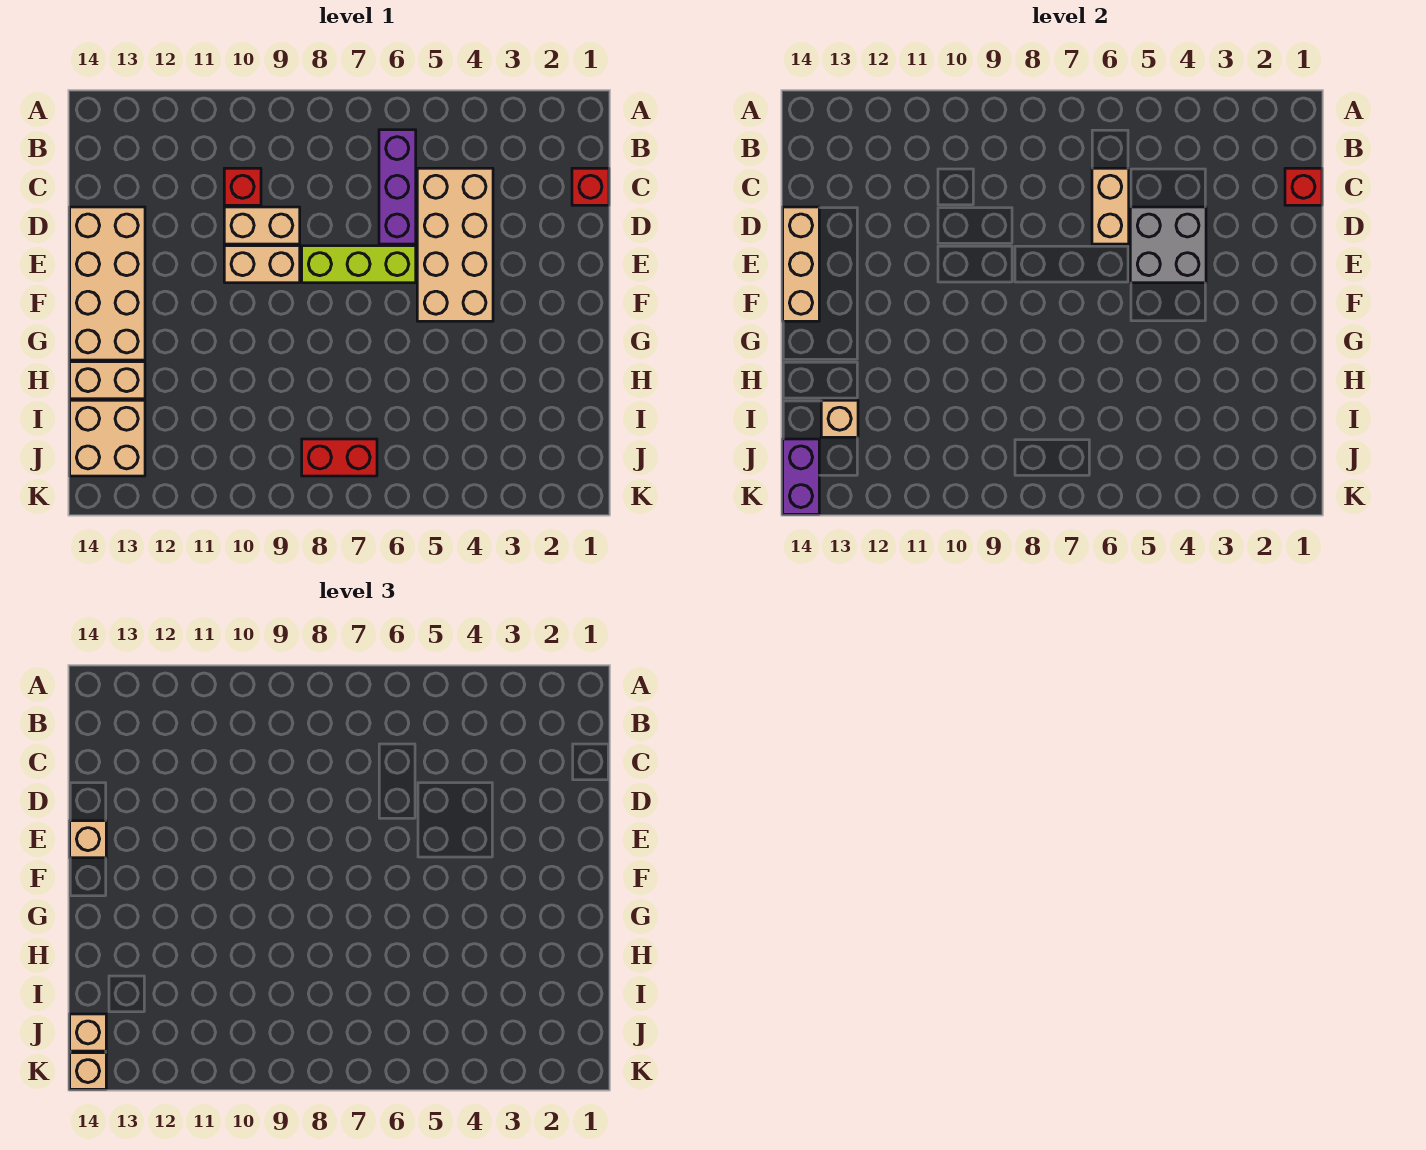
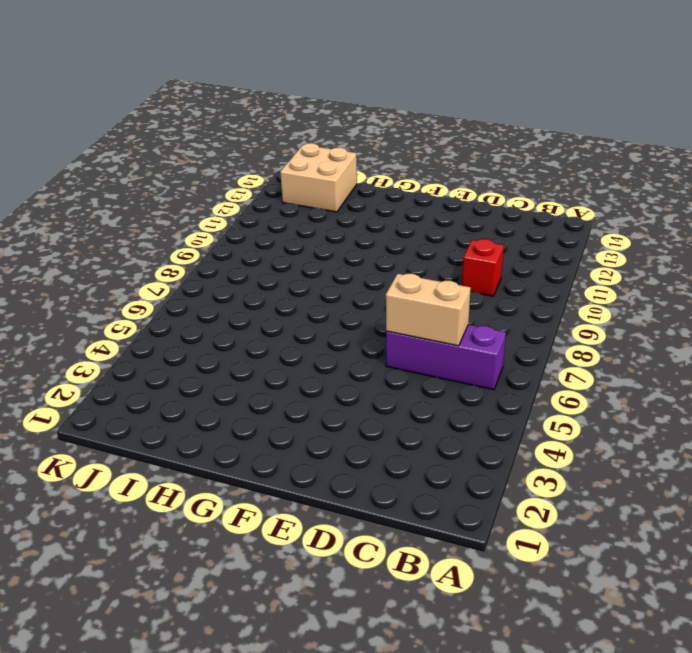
none -> red brick C1 level 1
none -> tan brick C4:F5 level 1
none -> tan brick D9:D10 level 1

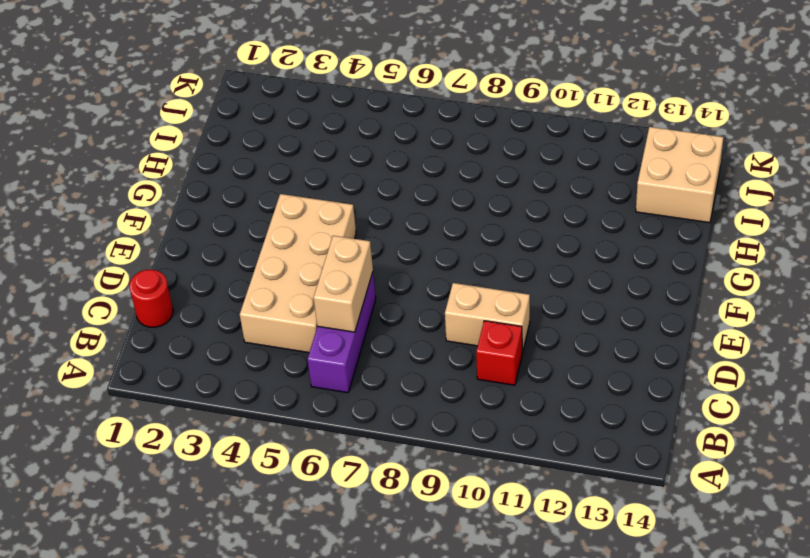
red round brick C1 level 1 -> red brick C1 level 1
none -> tan brick D13:G14 level 1
none -> lime brick E6:E8 level 1
none -> tan brick E9:E10 level 1

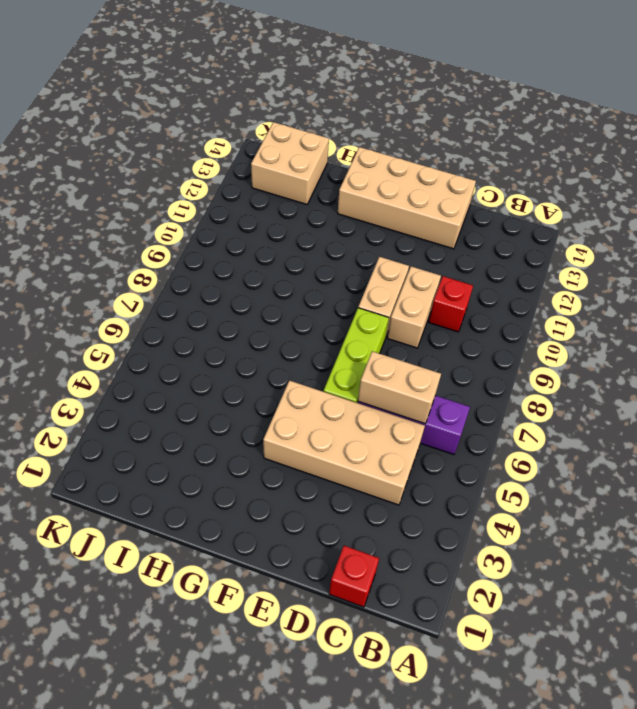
none -> tan brick H13:H14 level 1
none -> red brick J7:J8 level 1
none -> red brick C1 level 2

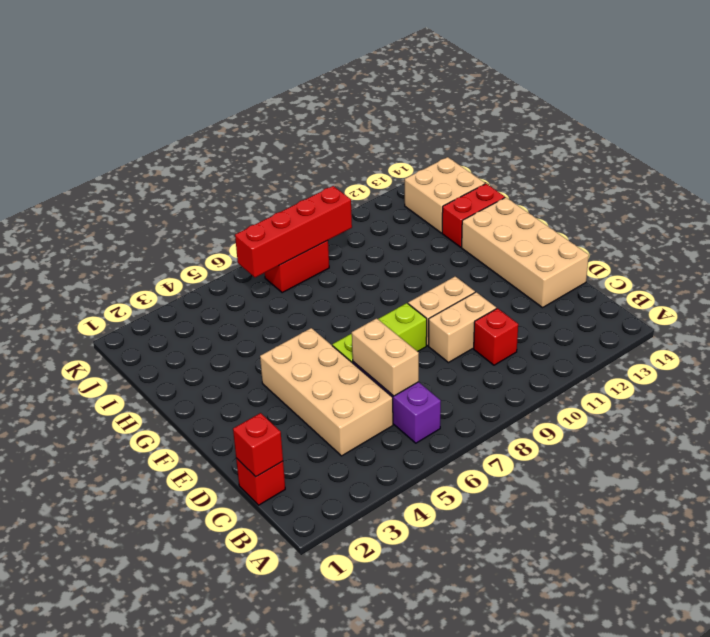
red brick H13:H14 level 1 -> tan brick H13:H14 level 1
red brick J6:J9 level 2 -> none
none -> grey brick D4:E5 level 2
none -> tan brick D14:F14 level 2
none -> tan brick I13 level 2

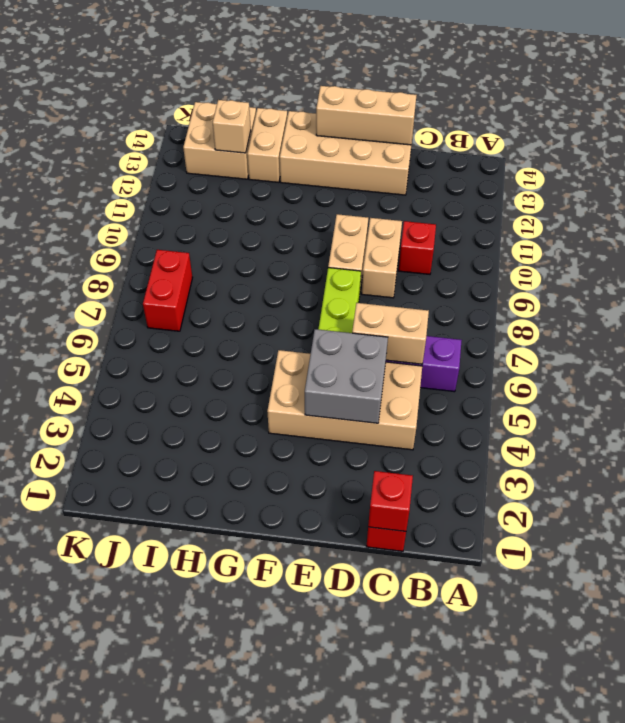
none -> purple brick J14:K14 level 2
none -> tan brick E14 level 3
none -> tan brick J14 level 3

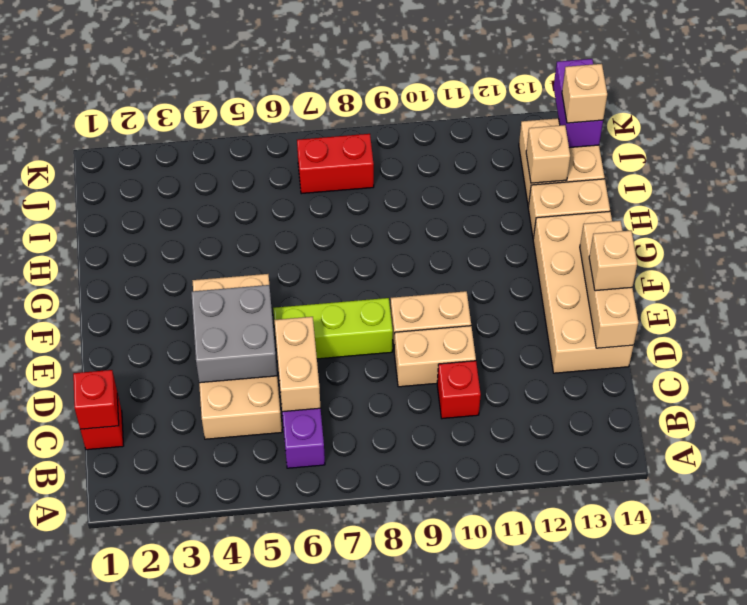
none -> tan brick K14 level 3

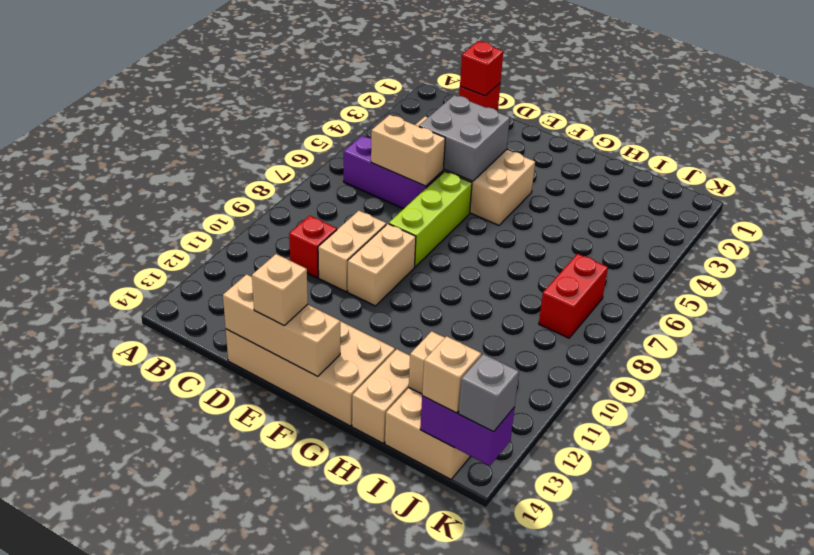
grey brick K14 level 3 -> tan brick K14 level 3

